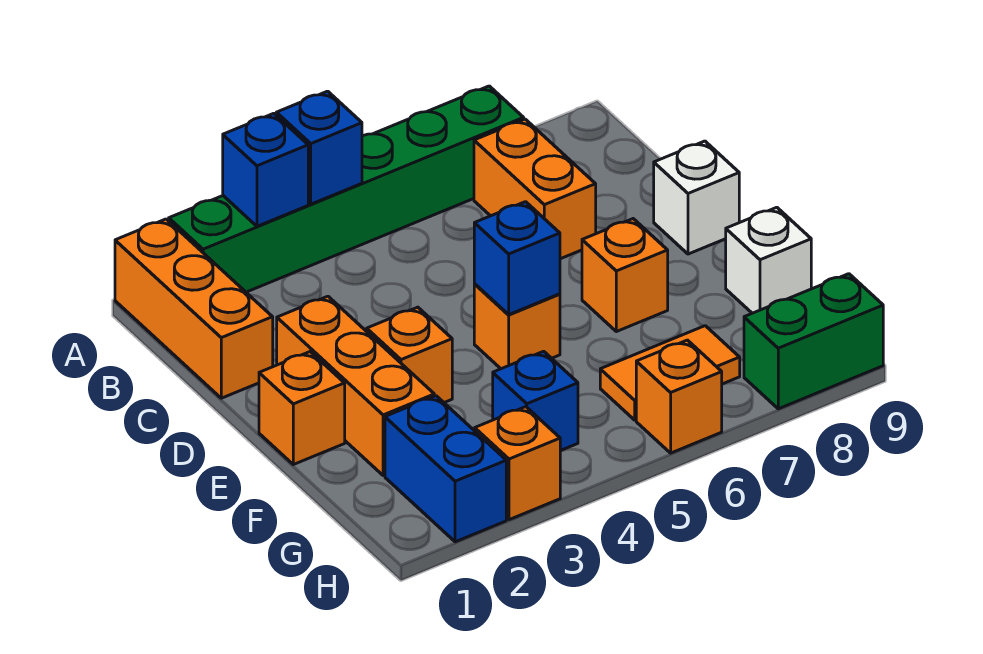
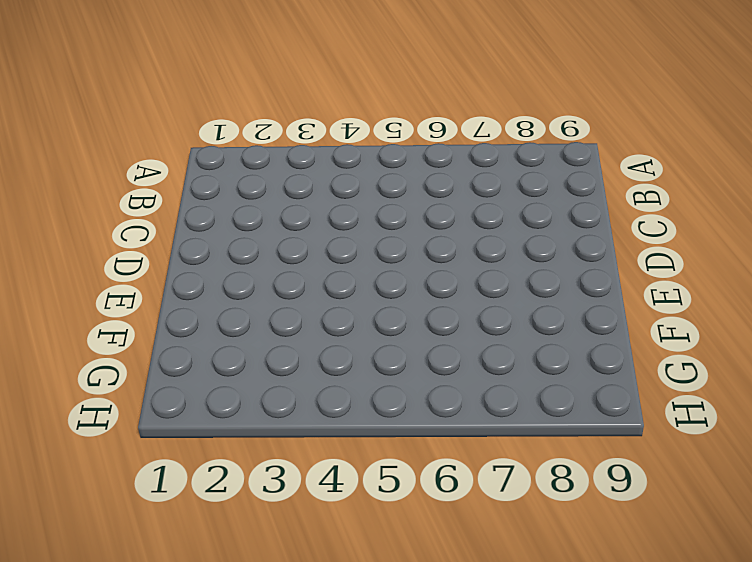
none -> orange brick A1:C1 level 1
none -> green brick A2:A7 level 1
none -> orange brick B7:C7 level 1

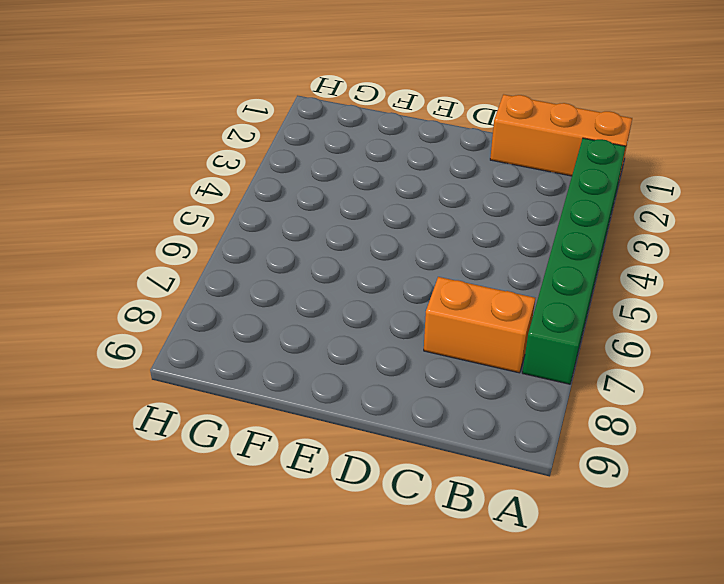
none -> orange brick D2:F2 level 1
none -> white brick D9 level 1
none -> orange brick E1 level 1

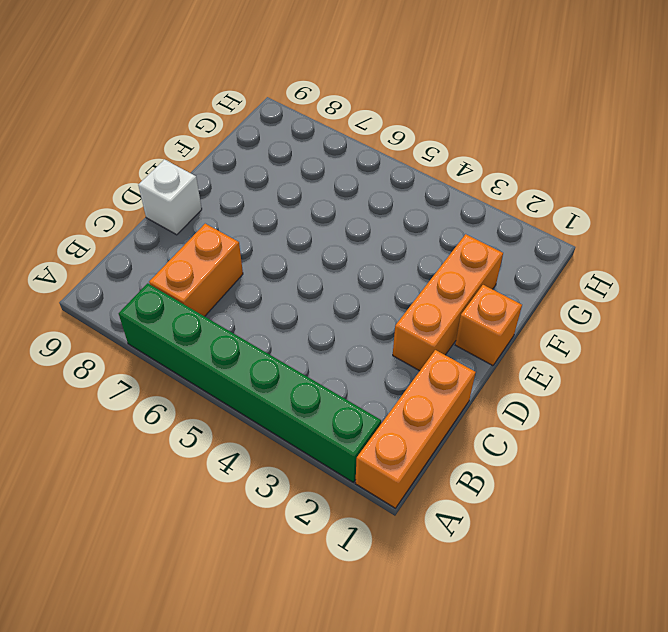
none -> orange brick E3 level 1
none -> orange brick E5 level 1
none -> orange brick E7 level 1

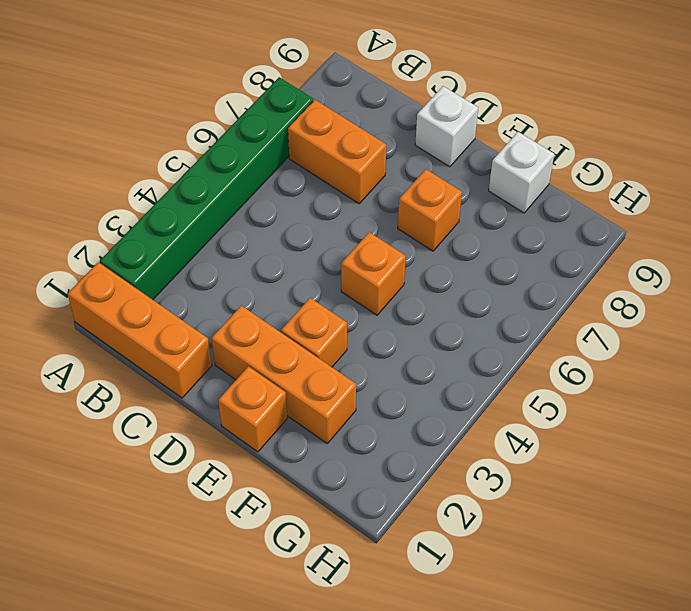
none -> blue brick G2:H2 level 1
none -> blue brick G4 level 1
none -> orange tile G6:G7 level 1

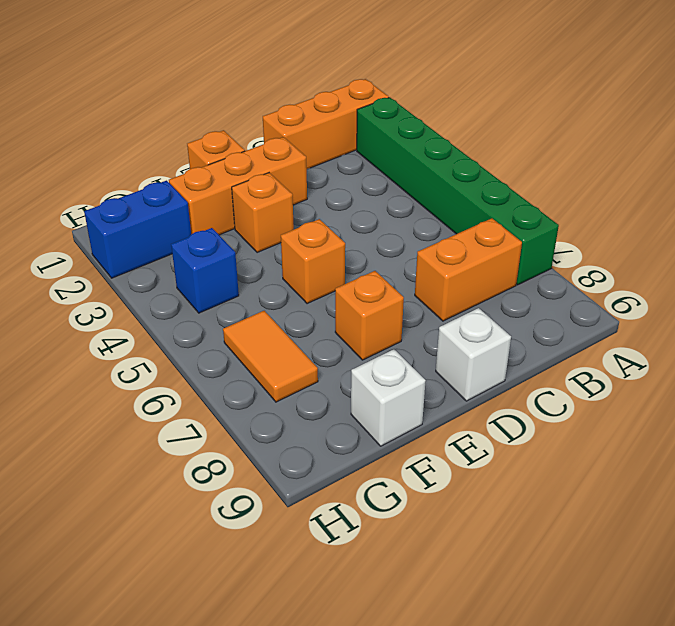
none -> orange brick H3 level 1
none -> orange brick H6 level 1
none -> green brick H8:H9 level 1

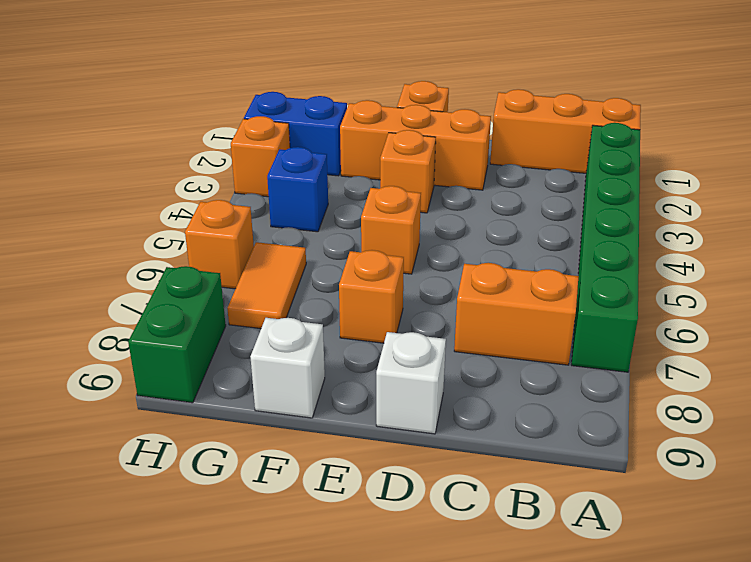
none -> blue brick A3 level 2
none -> blue brick A4 level 2
none -> blue brick E5 level 2

